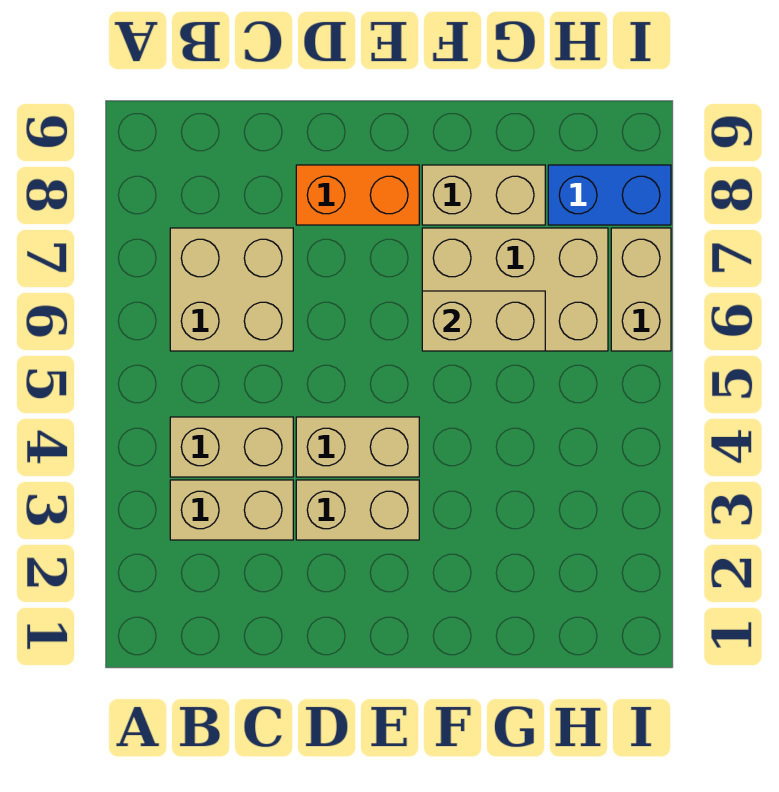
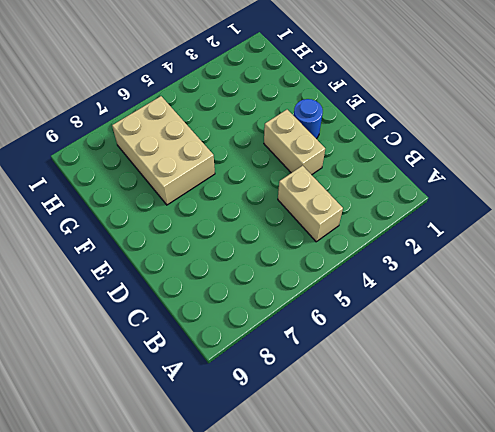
blue round brick E2 level 1 -> none
none -> tan brick B3:C3 level 1
none -> tan brick B6:C7 level 1

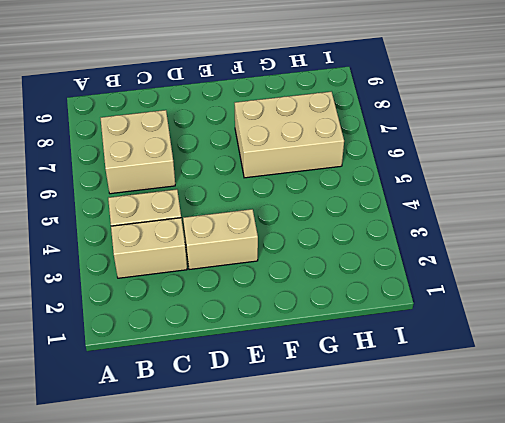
none -> tan brick D4:E4 level 1
none -> orange brick D8:E8 level 1

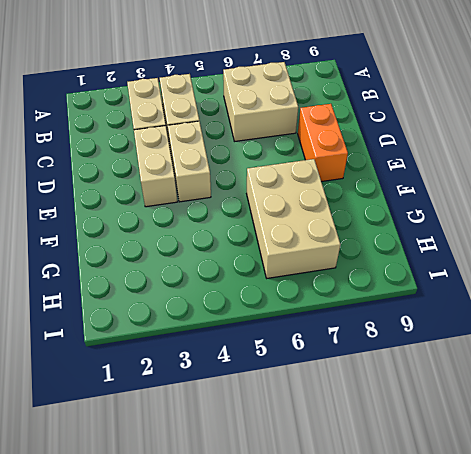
none -> tan brick F8:G8 level 1
none -> blue brick H8:I8 level 1

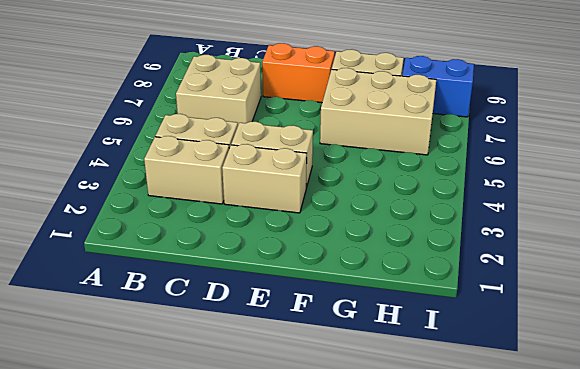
none -> tan brick I6:I7 level 1
none -> tan brick F6:G6 level 2

